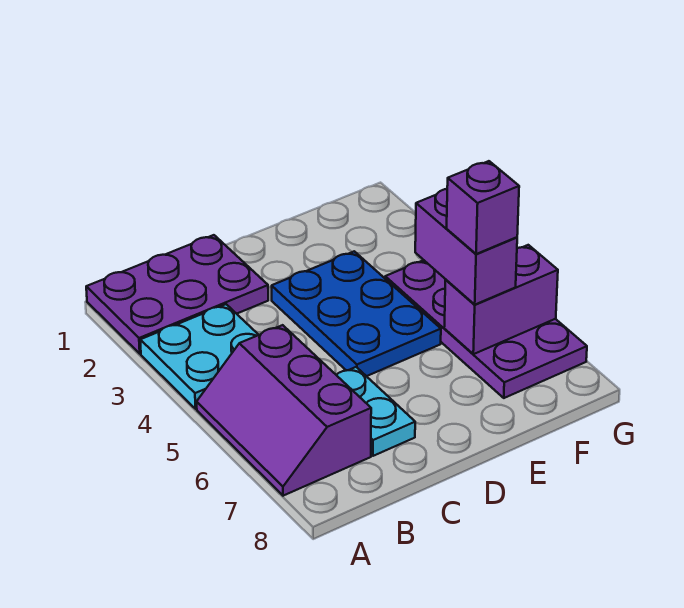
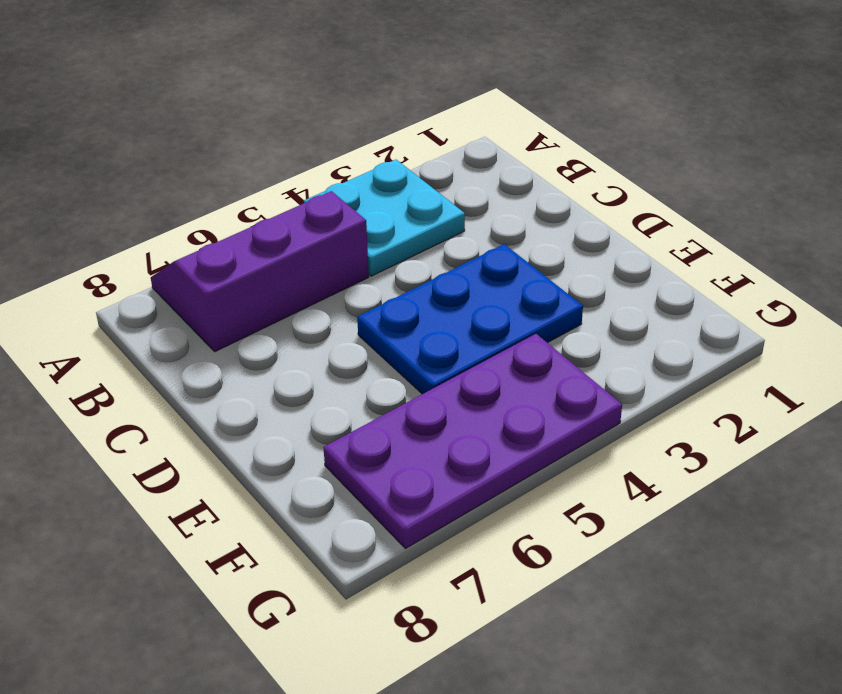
none -> purple plate A1:C2 level 1
none -> cyan plate C6:C7 level 1

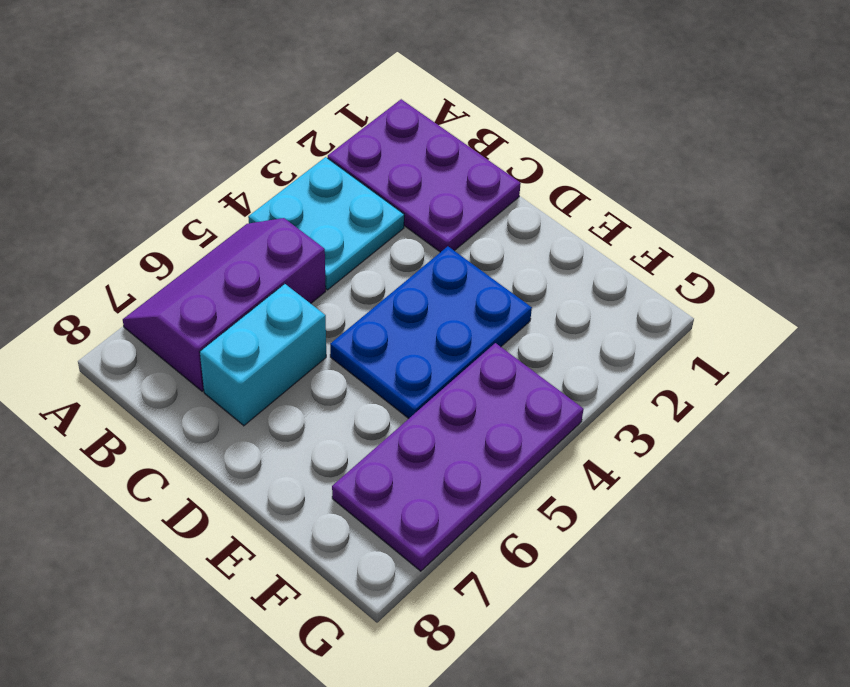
cyan brick C6:C7 level 1 -> cyan plate C6:C7 level 1
none -> purple brick F6:G6 level 2
none -> purple brick F5:F6 level 3

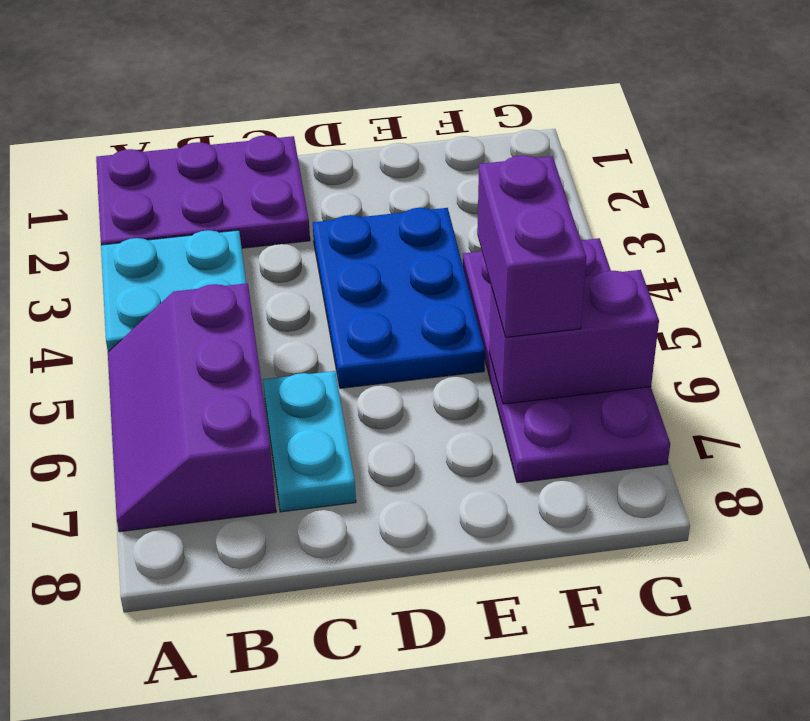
none -> purple brick F6 level 4

